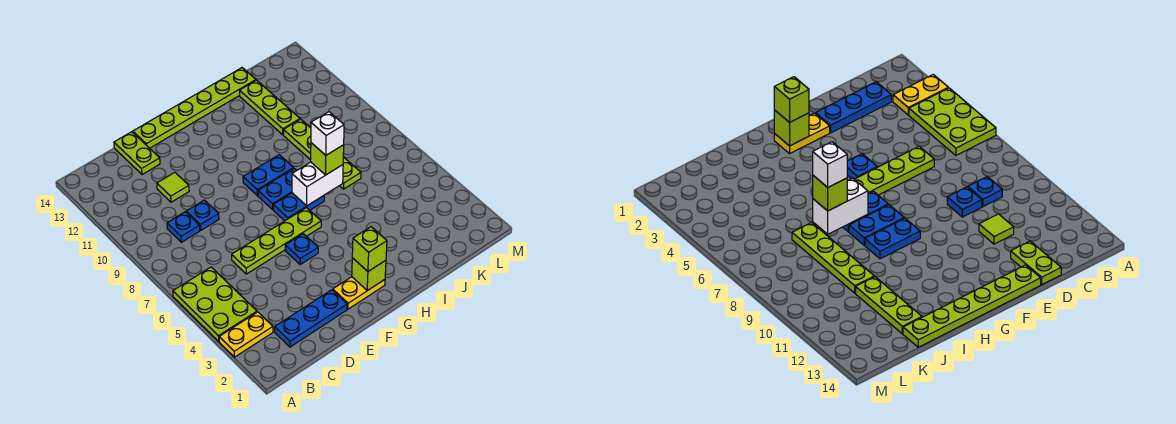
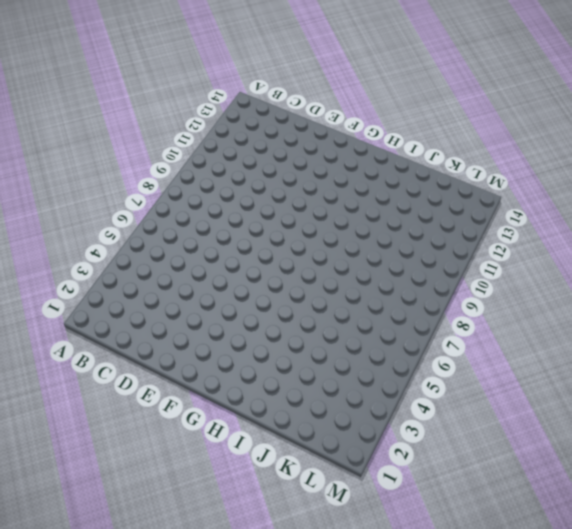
none -> yellow plate A3:B3 level 1
none -> lime plate A4:B6 level 1
none -> blue plate C2:E2 level 1

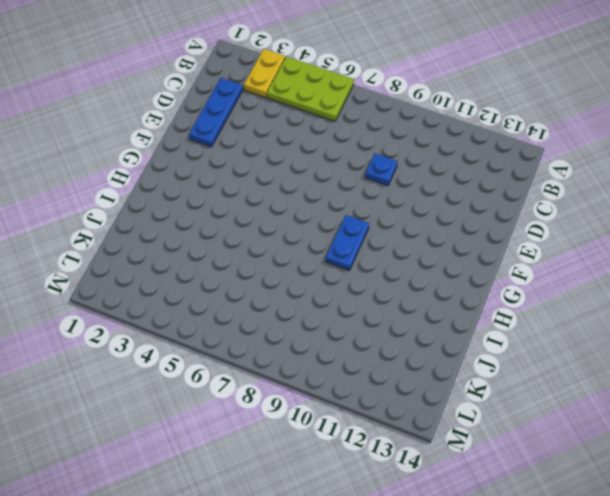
none -> blue plate C9 level 1
none -> lime plate D6:G6 level 1
none -> lime tile D11 level 1

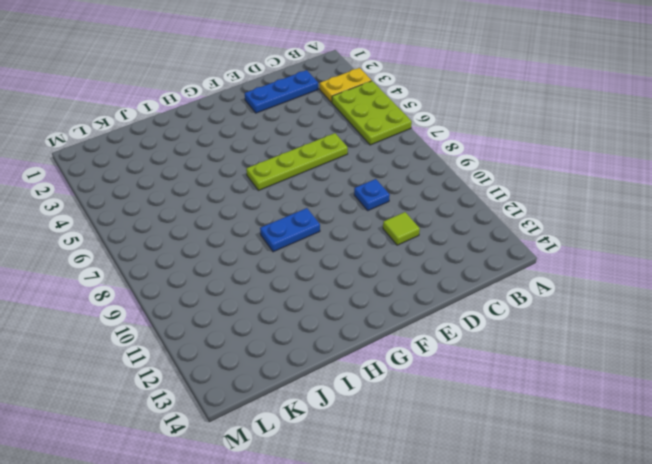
none -> blue plate C9 level 1
none -> lime plate D13:D14 level 1
none -> lime plate E14:J14 level 1

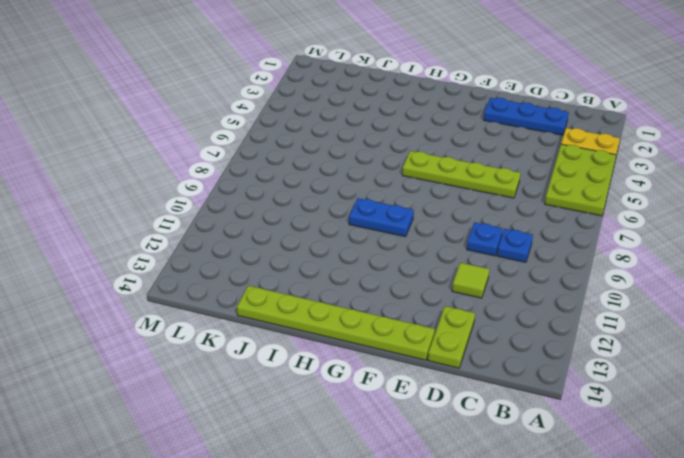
none -> yellow plate F2:G2 level 1
none -> blue plate F5 level 1
none -> blue plate G7:H7 level 1

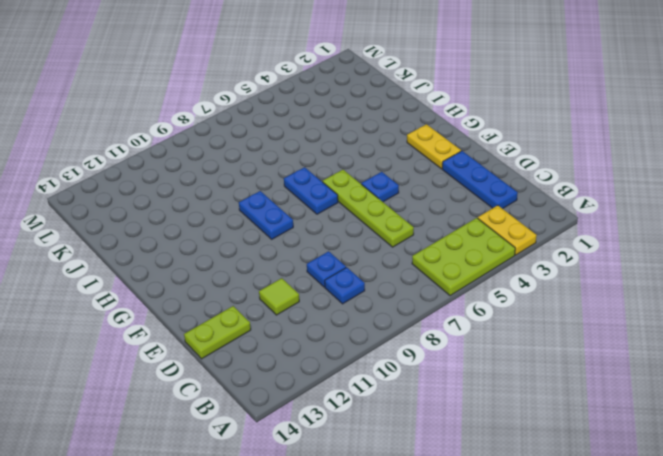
none -> lime plate E14:J14 level 1
none -> blue plate G8:H8 level 1
none -> lime plate J7:J10 level 1

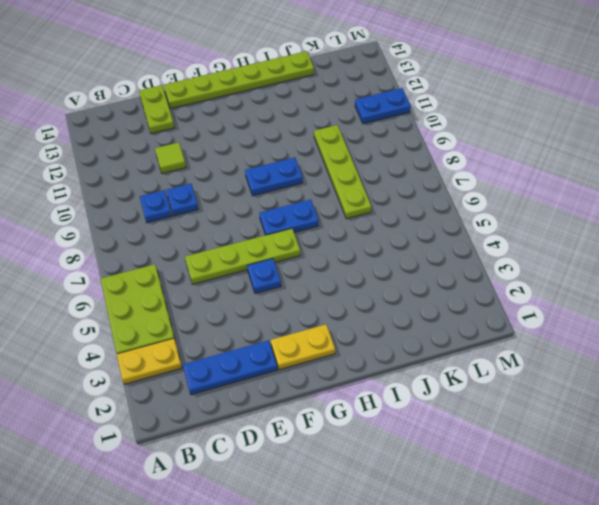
blue plate L11:M11 level 1 -> blue plate G8:H8 level 1
none -> lime plate J11:J13 level 1
none -> lime brick G2 level 2
none -> white brick H7:I7 level 2

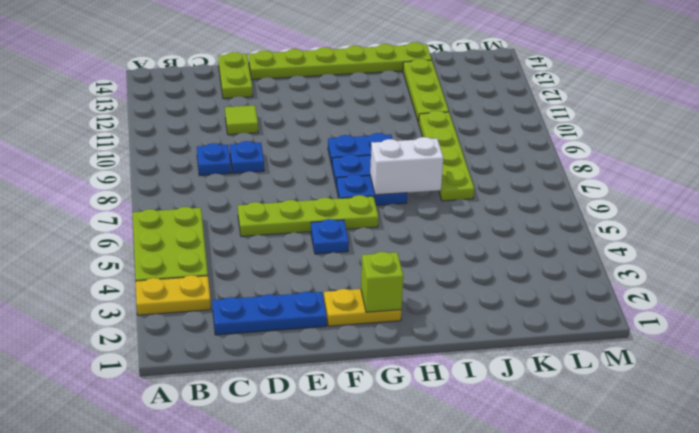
none -> lime brick G2 level 3
none -> lime brick I7 level 3
none -> white brick I7 level 4

